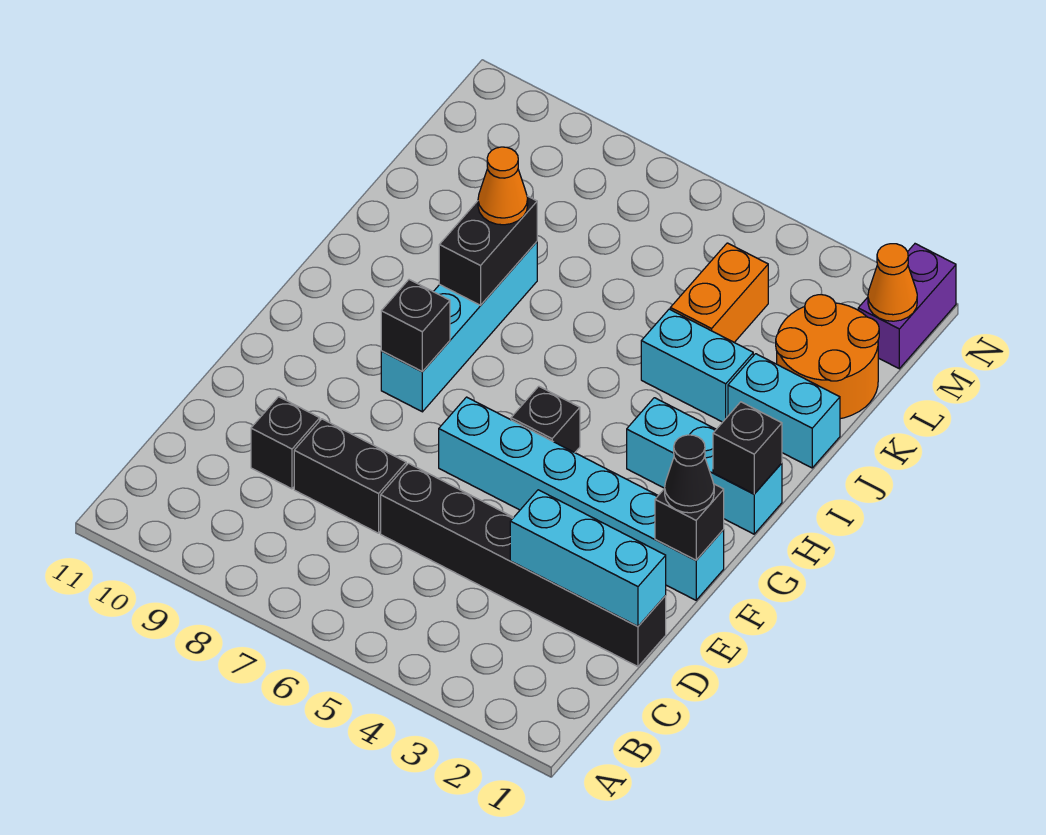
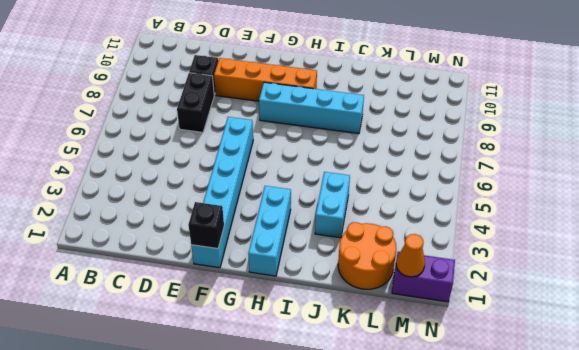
orange brick E9:H9 level 1 -> none
none -> black brick D1:D6 level 1
none -> black brick G5 level 1
none -> cyan brick J1:J2 level 1

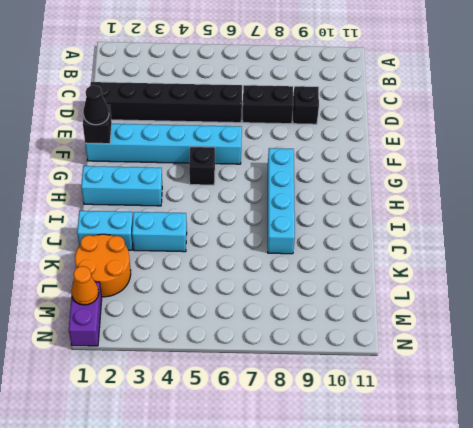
none -> orange brick K4:L4 level 1
none -> cyan brick D1:D3 level 2
none -> black brick G8 level 2

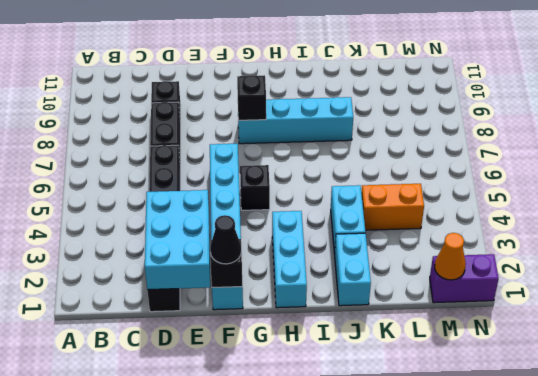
cyan brick D1:E3 level 2 -> cyan brick D1:D3 level 2
none -> orange round brick K1:L2 level 1
none -> black brick H1 level 2
none -> black brick I8:J8 level 2

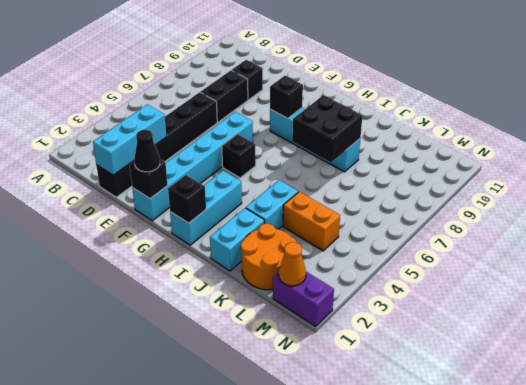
black brick I7:J8 level 2 -> black brick I8:J8 level 2
none -> orange cone J8 level 3

